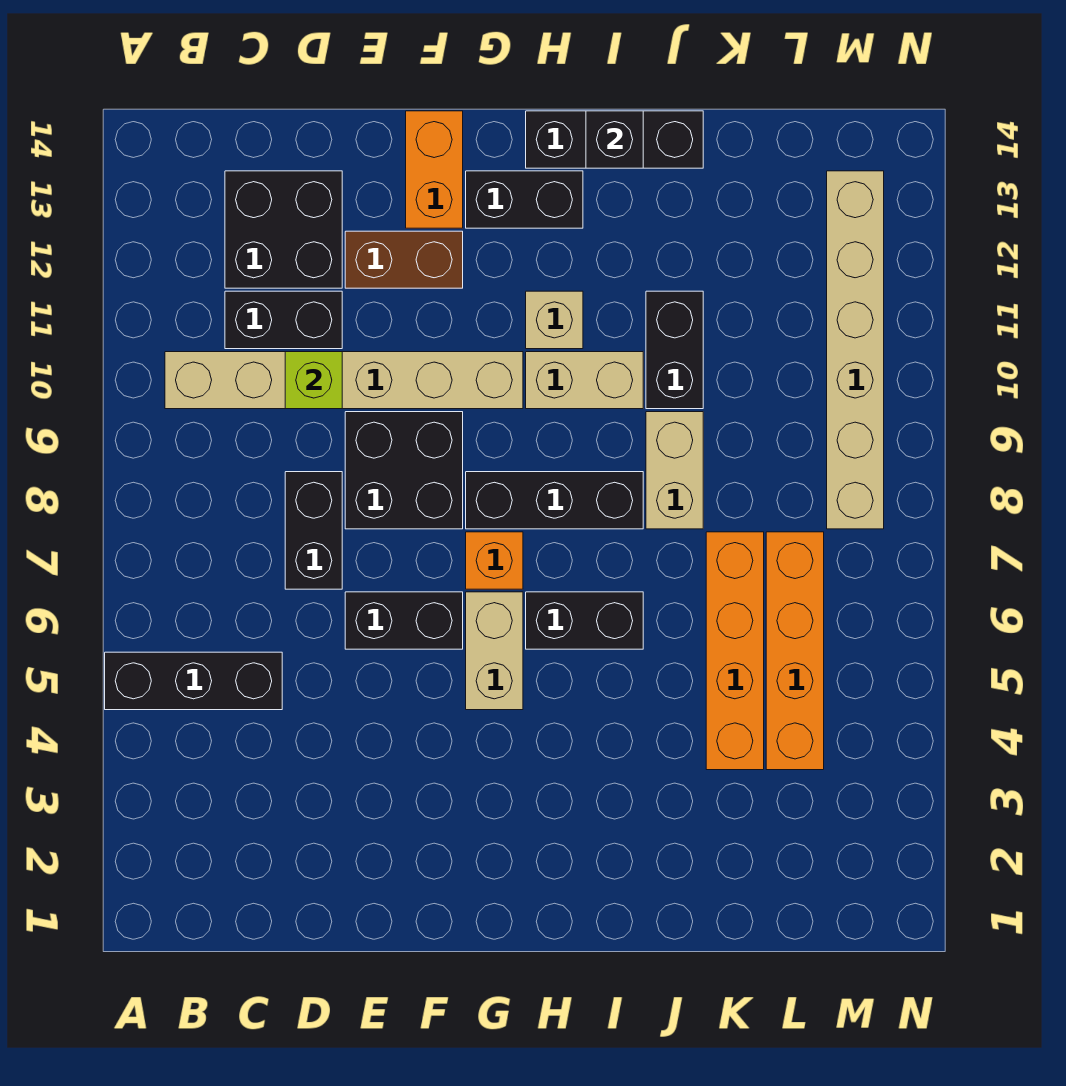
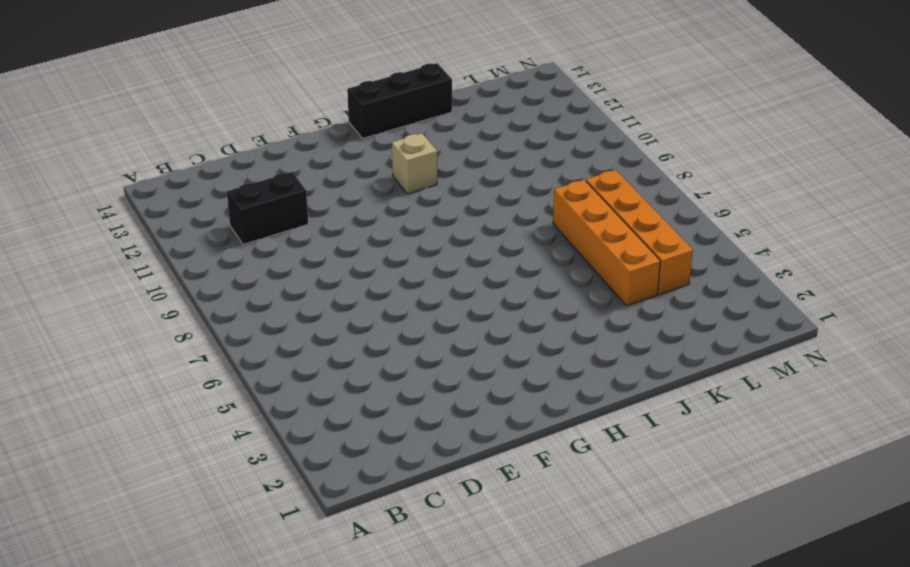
none -> black brick A5:C5 level 1
none -> tan brick B10:G10 level 1
none -> black brick C12:D13 level 1

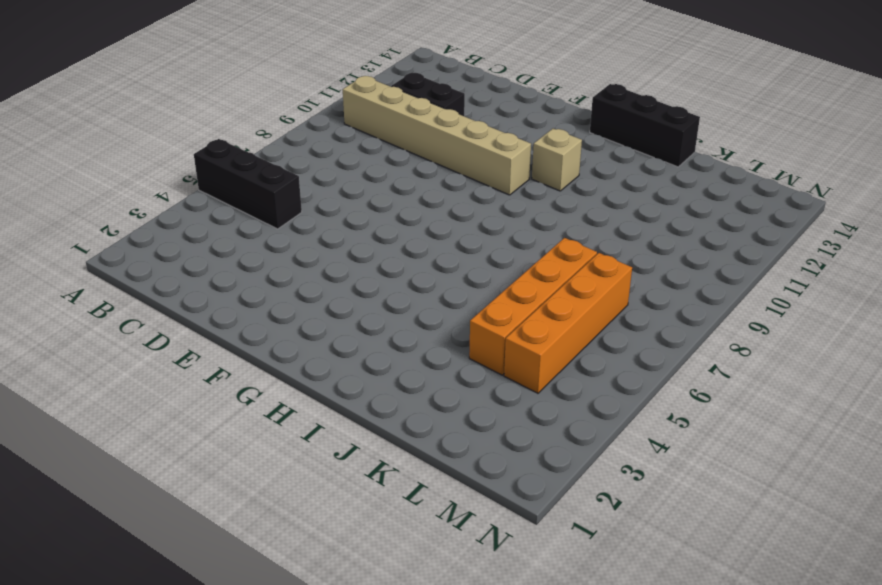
none -> black brick C12:D13 level 1
none -> black brick D7:D8 level 1
none -> black brick E6:F6 level 1

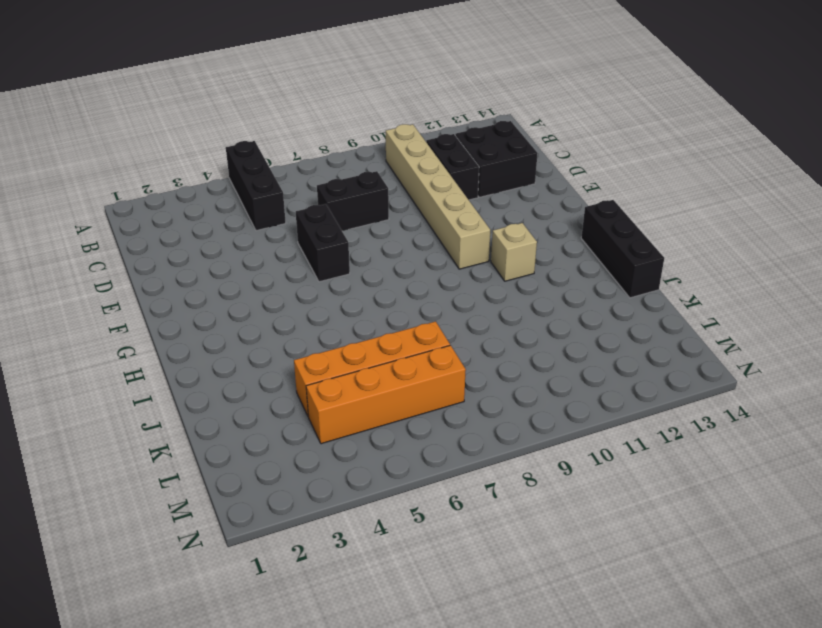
none -> black brick E8:F9 level 1
none -> brown brick E12:F12 level 1
none -> orange brick F13:F14 level 1

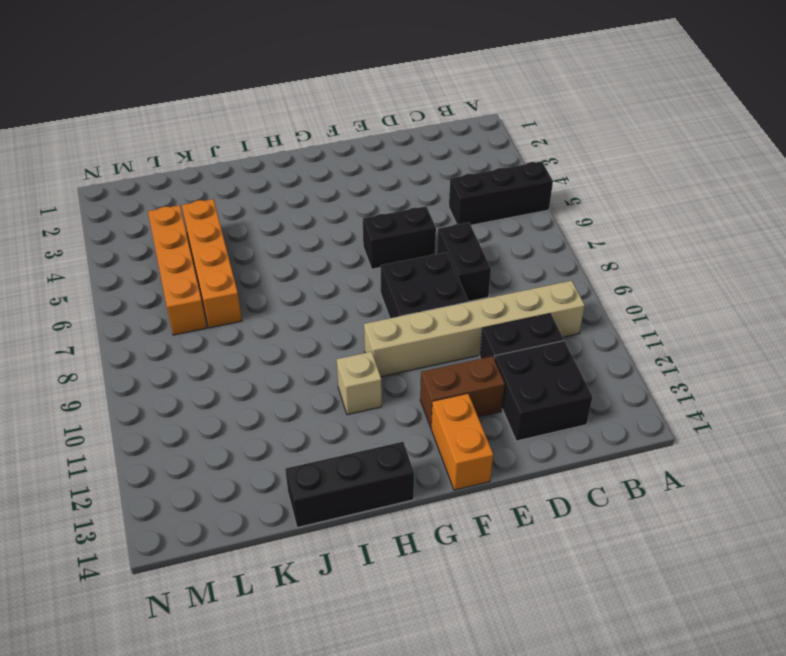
none -> tan brick G5:G6 level 1
none -> orange brick G7 level 1
none -> black brick G8:I8 level 1

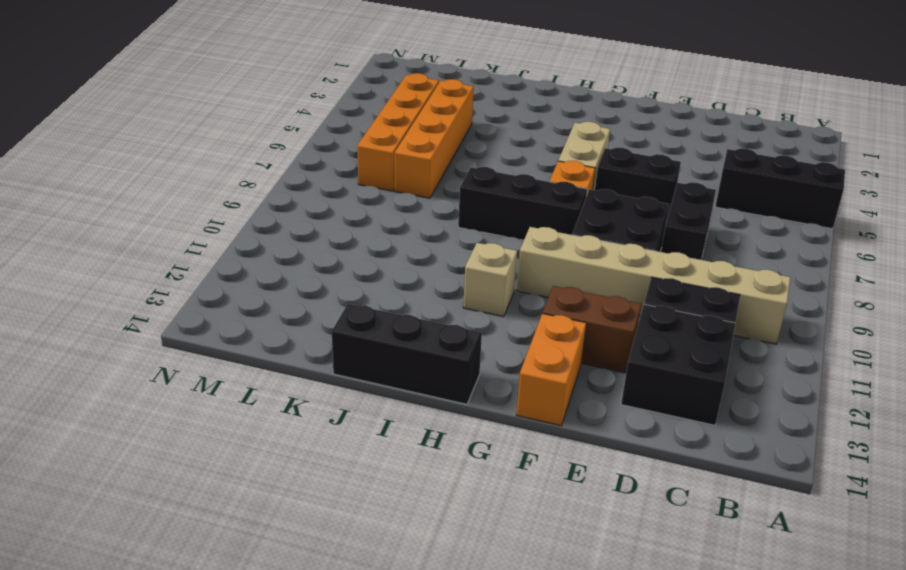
none -> black brick G13:H13 level 1
none -> black brick H6:I6 level 1
none -> tan brick H10:I10 level 1

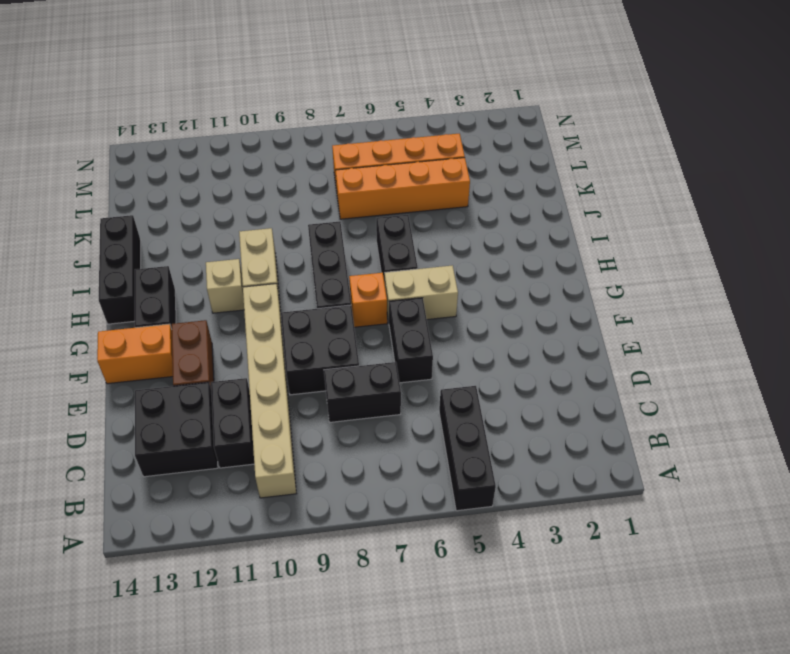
none -> tan brick J8:J9 level 1
none -> black brick J10:J11 level 1
none -> tan brick M8:M13 level 1

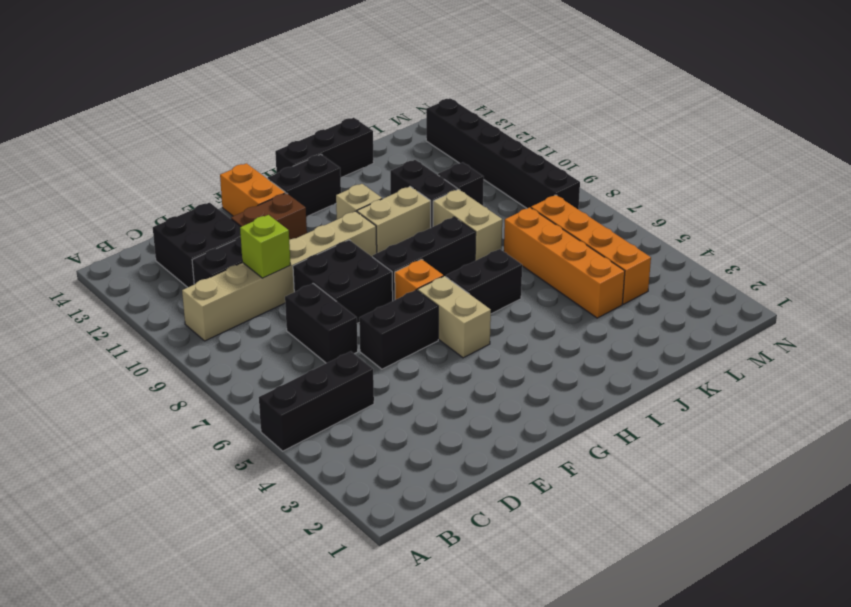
black brick K10 level 1 -> black brick I14 level 2
black brick M8:M13 level 1 -> tan brick M8:M13 level 1

